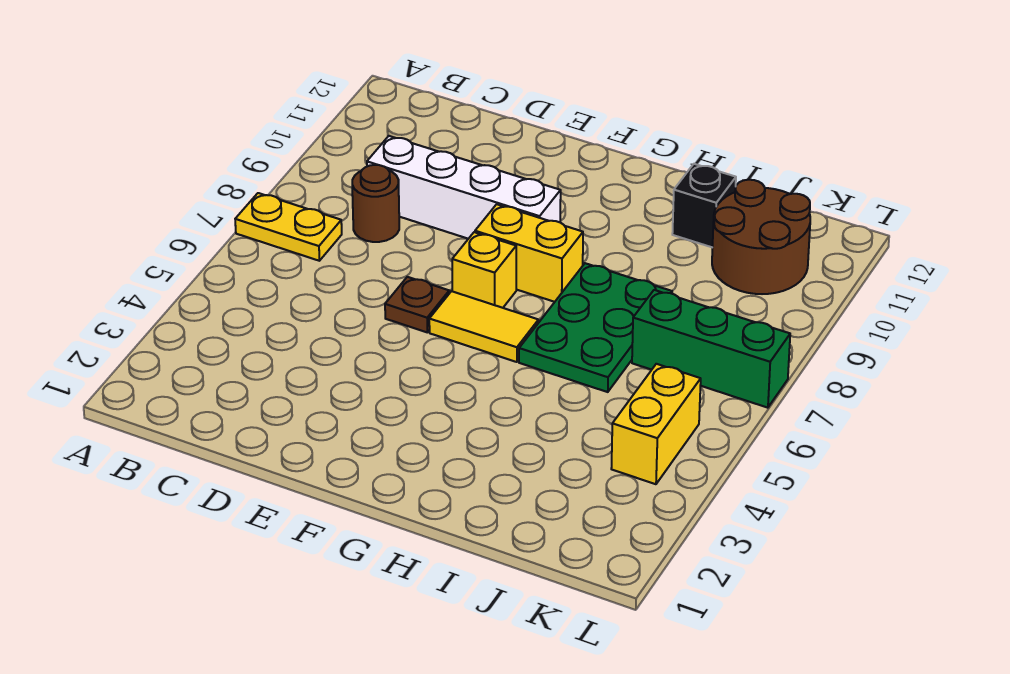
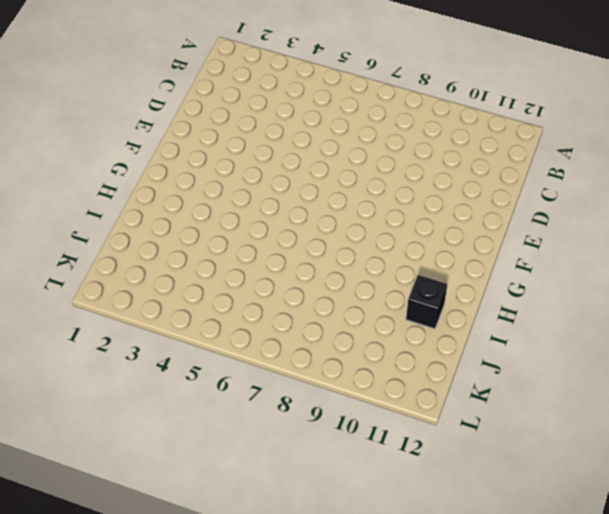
none -> yellow plate A7:B7 level 1
none -> brown round brick C8 level 1
none -> white brick C9:F9 level 1

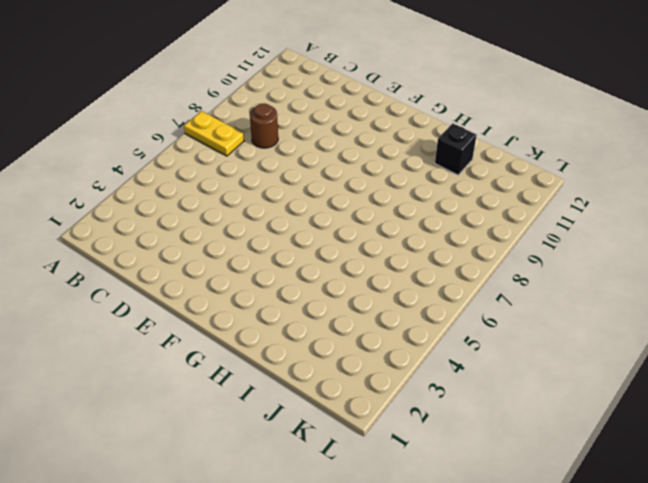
none -> white brick C9:F9 level 1
none -> brown plate E6 level 1
none -> yellow tile F6:G6 level 1

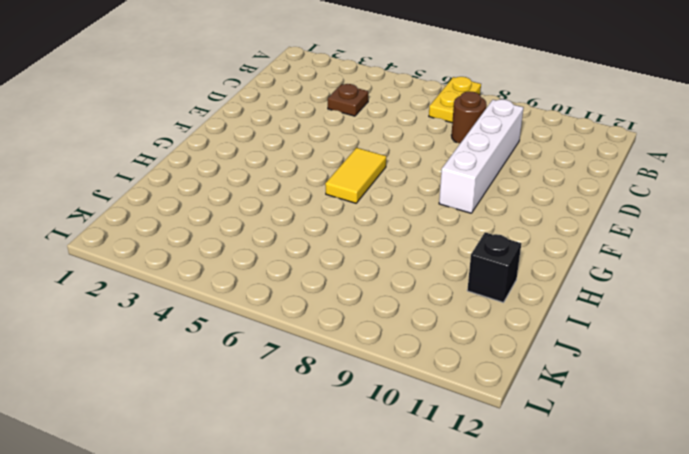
brown plate C4 level 1 -> brown plate E6 level 1
none -> yellow brick F7 level 1
none -> yellow brick F8:G8 level 1
none -> green plate H6:I8 level 1

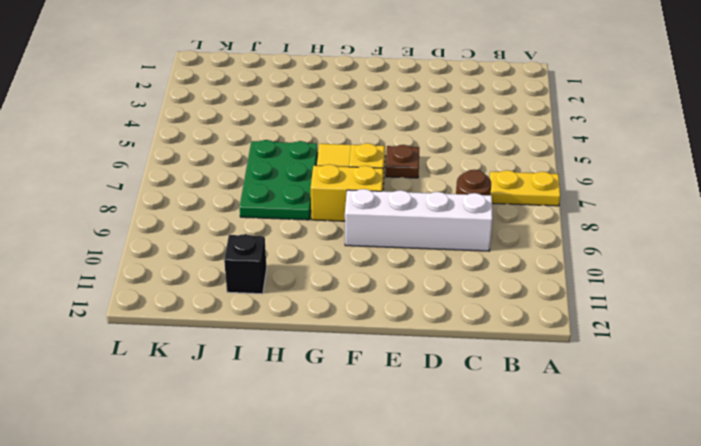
none -> green brick J7:L7 level 1
none -> brown round brick J10:K11 level 1
none -> yellow brick K4:K5 level 1

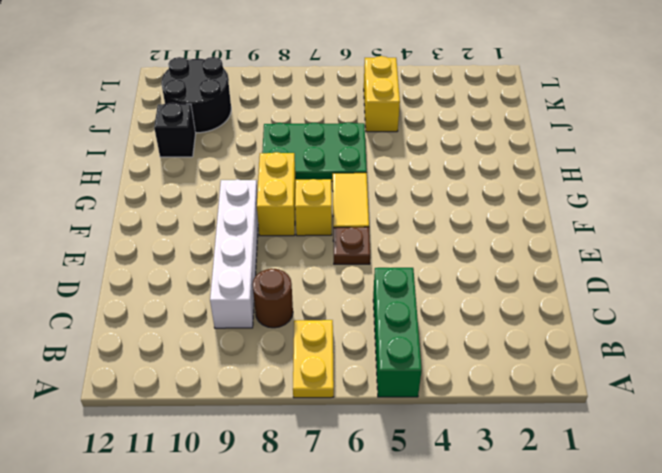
green brick A5:C5 level 1 -> green brick J7:L7 level 1
yellow brick J5:K5 level 1 -> yellow brick K4:K5 level 1
black round brick J10:K11 level 1 -> brown round brick J10:K11 level 1

